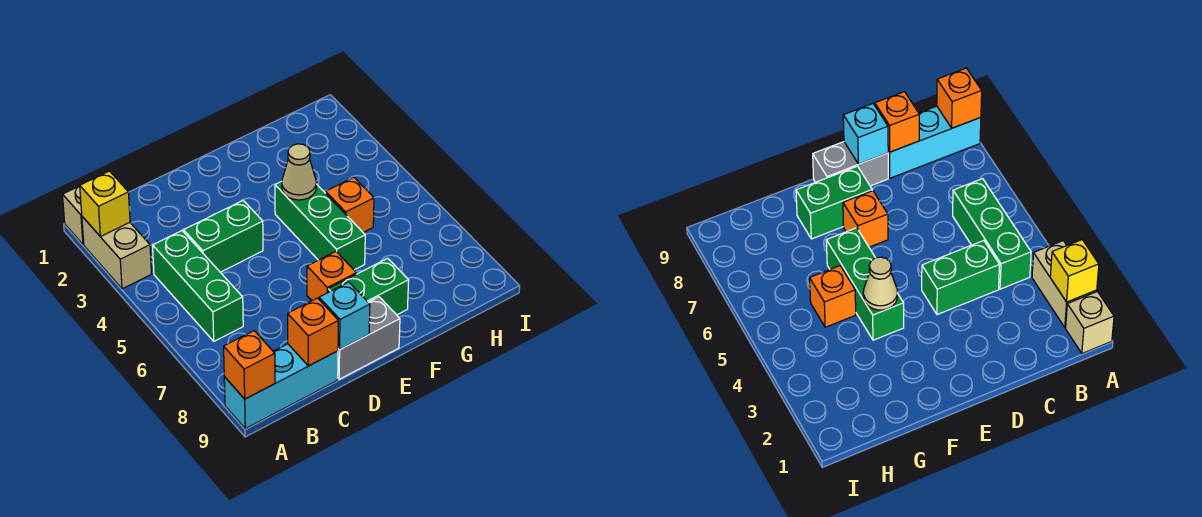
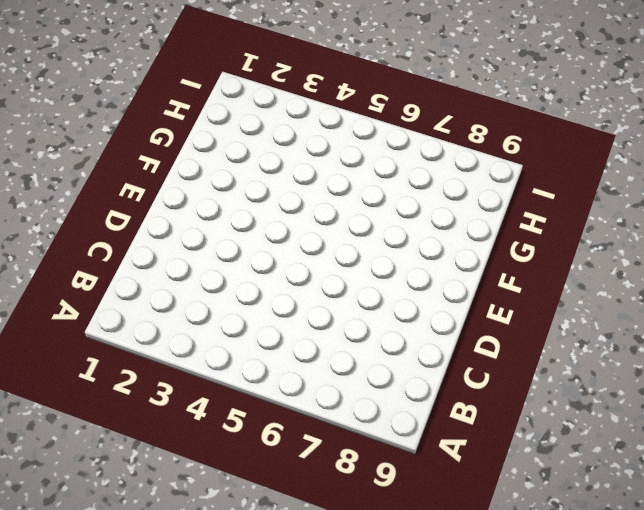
none -> tan brick A1 level 1
none -> tan brick A2:A3 level 1
none -> cyan brick A9:C9 level 1

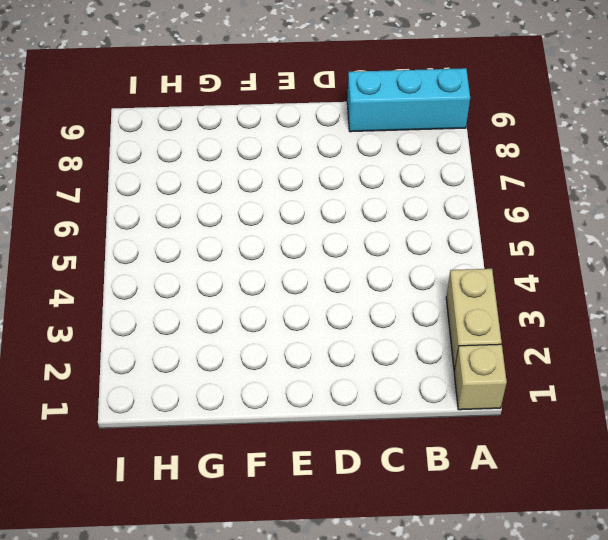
none -> green brick B4:B6 level 1
none -> green brick C4:D4 level 1
none -> grey brick D9:E9 level 1

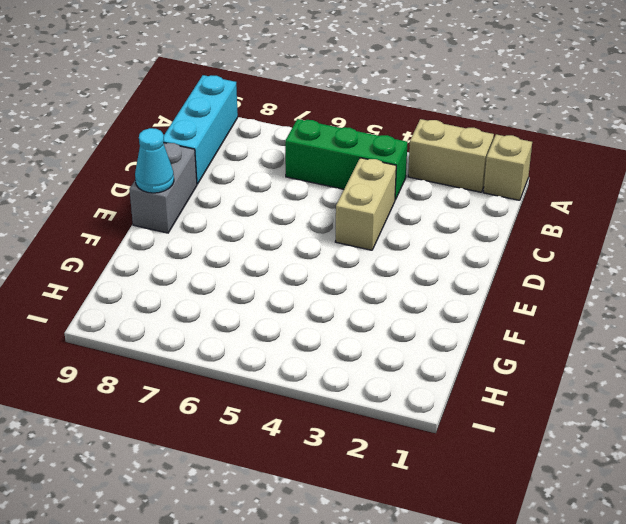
tan brick C4:D4 level 1 -> green brick C4:D4 level 1
cyan cone E9 level 2 -> none
none -> orange brick E7 level 1
none -> green brick E8:F8 level 1
none -> green brick F4:F6 level 1

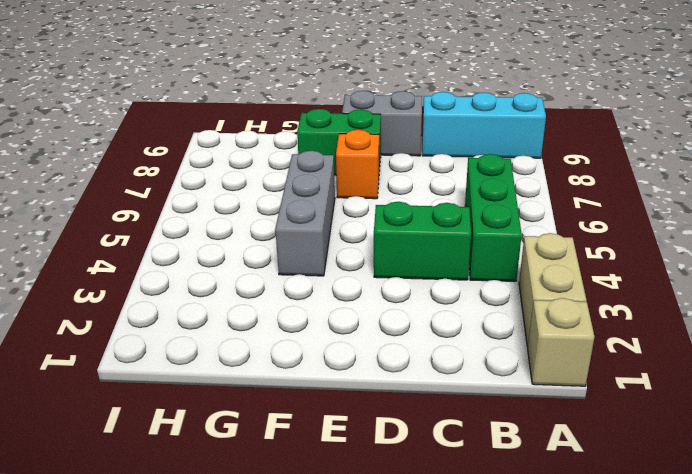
grey brick F4:F6 level 1 -> green brick F4:F6 level 1
none -> orange brick G5 level 1
none -> yellow brick A2 level 2
none -> orange brick A9 level 2

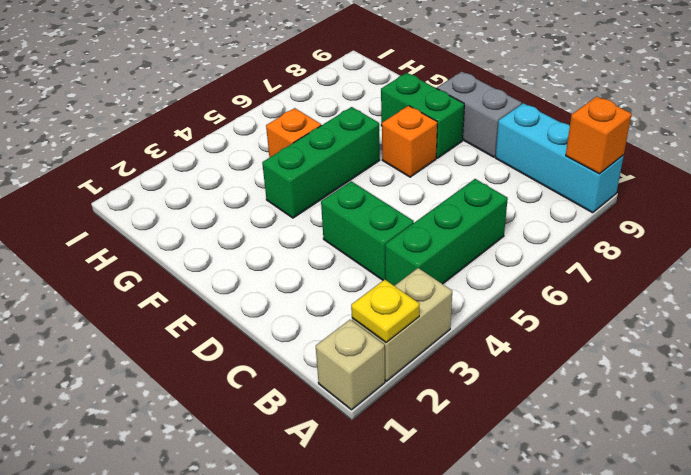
yellow plate A2 level 2 -> yellow brick A2 level 2
none -> orange brick C9 level 2
none -> cyan brick D9 level 2
none -> tan cone F4 level 2

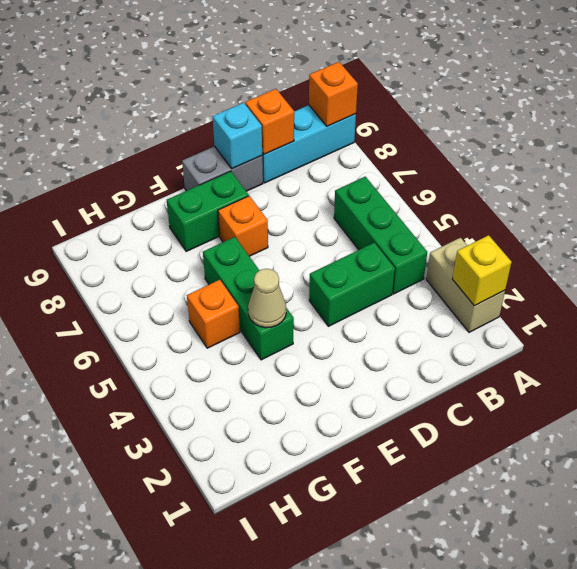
none -> tan brick A1 level 1

